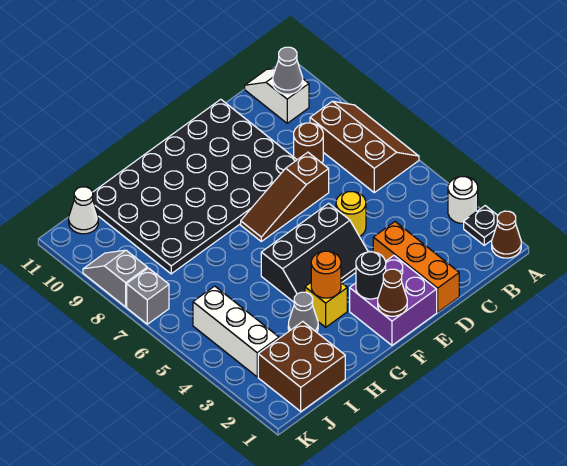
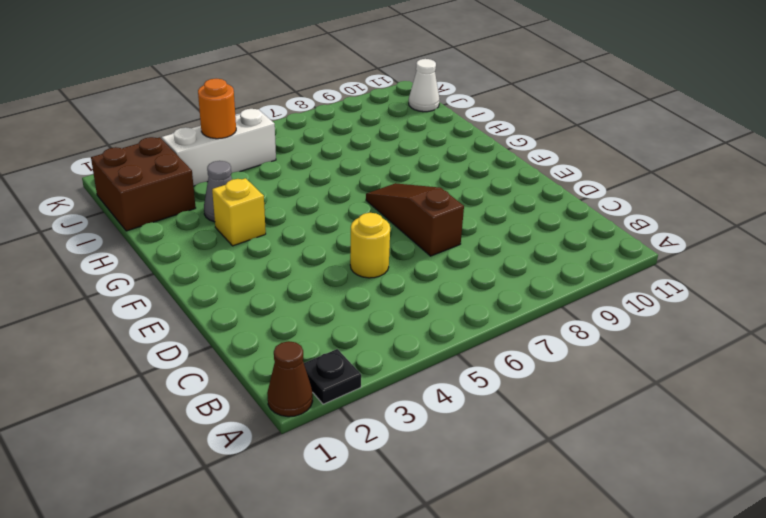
orange round brick J4 level 2 -> orange round brick G3 level 2
none -> white round brick A3 level 1
none -> brown slope A6:B8 level 1 top B
none -> white slope B10:B11 level 1 top 10

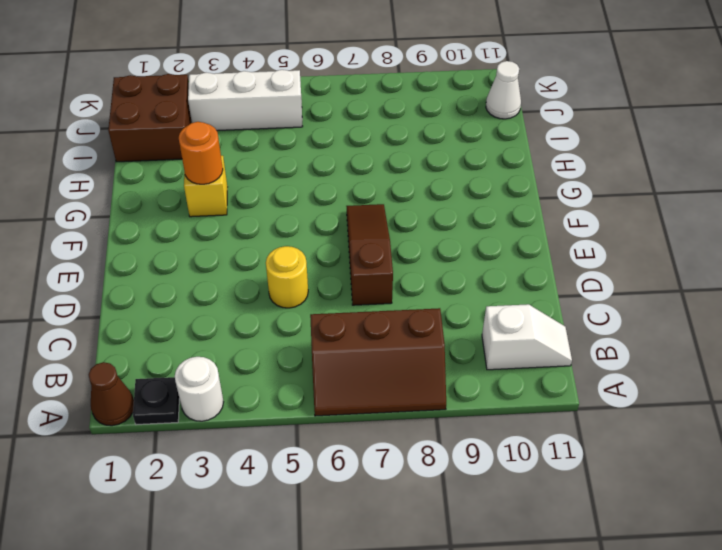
none -> brown round brick C8 level 1
none -> orange brick D1:D3 level 1
none -> black plate D8:I11 level 1

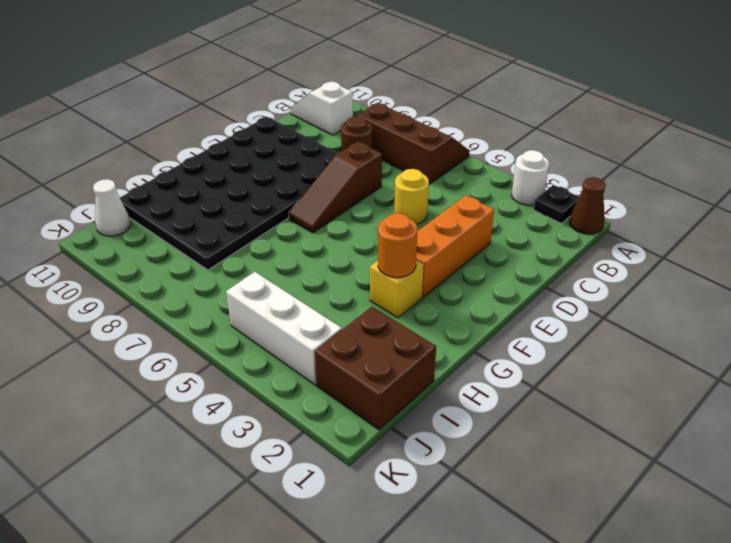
orange brick D3:F3 level 1 -> orange brick D1:D3 level 1
none -> purple brick E1:F2 level 1
none -> black slope E4:G5 level 1 top 5
none -> grey cone H3 level 1

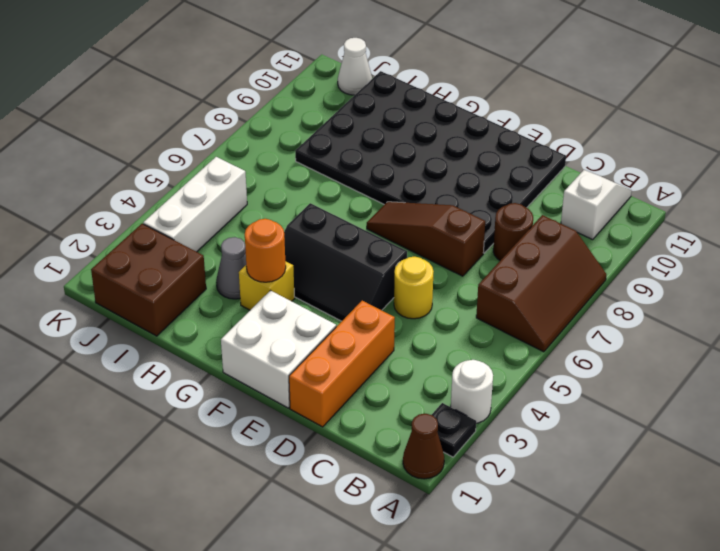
white brick E1:F2 level 1 -> purple brick E1:F2 level 1
none -> grey brick K7 level 1
none -> grey slope K8:K9 level 1 top 8
none -> grey cone B10 level 2

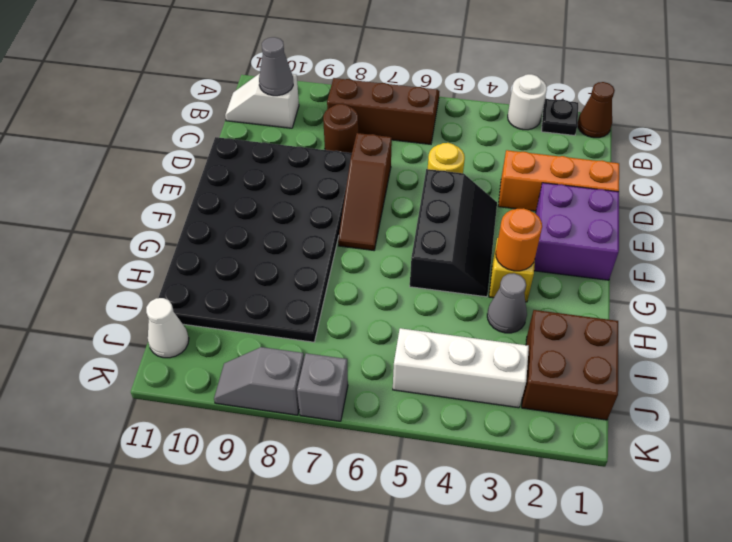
none -> brown cone F1 level 2
none -> black round brick F2 level 2

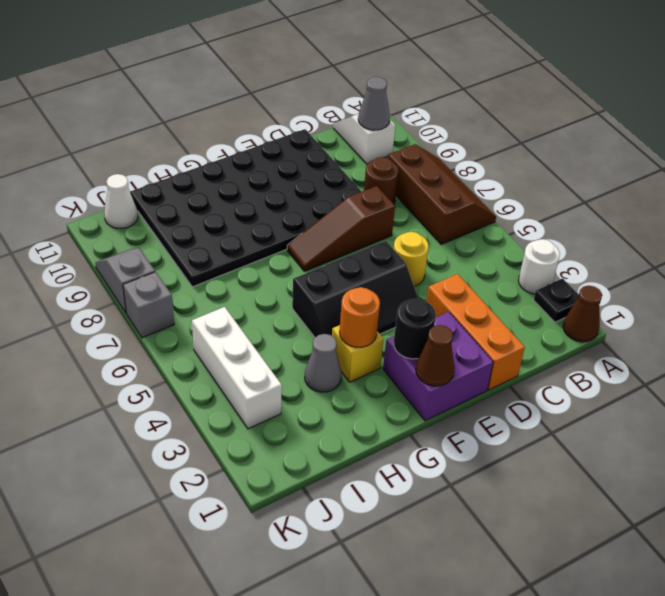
none -> brown brick I1:J2 level 1

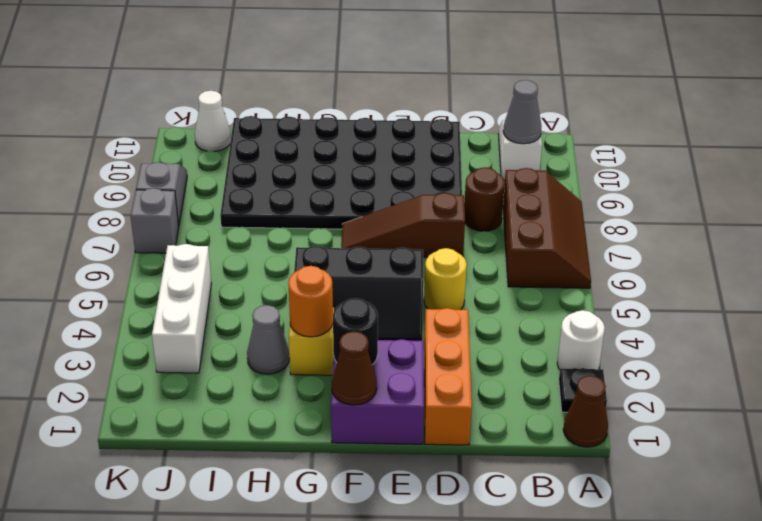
none -> brown brick I1:J2 level 1

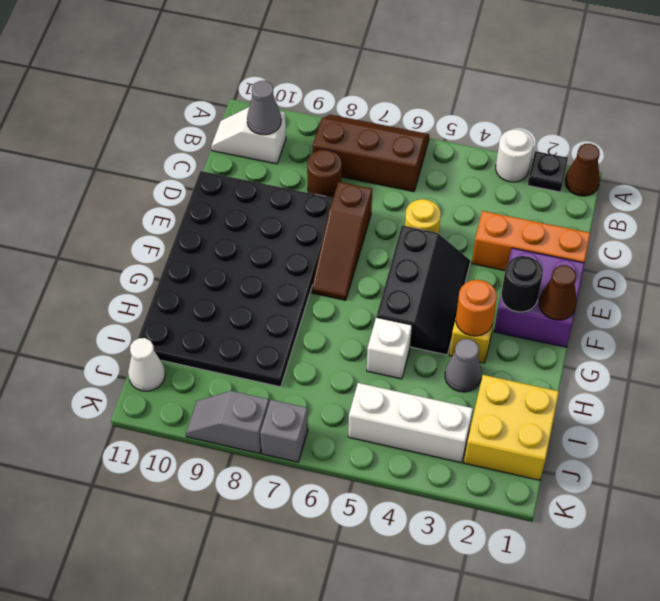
white brick H5 level 1 -> none
yellow brick I1:J2 level 1 -> brown brick I1:J2 level 1

